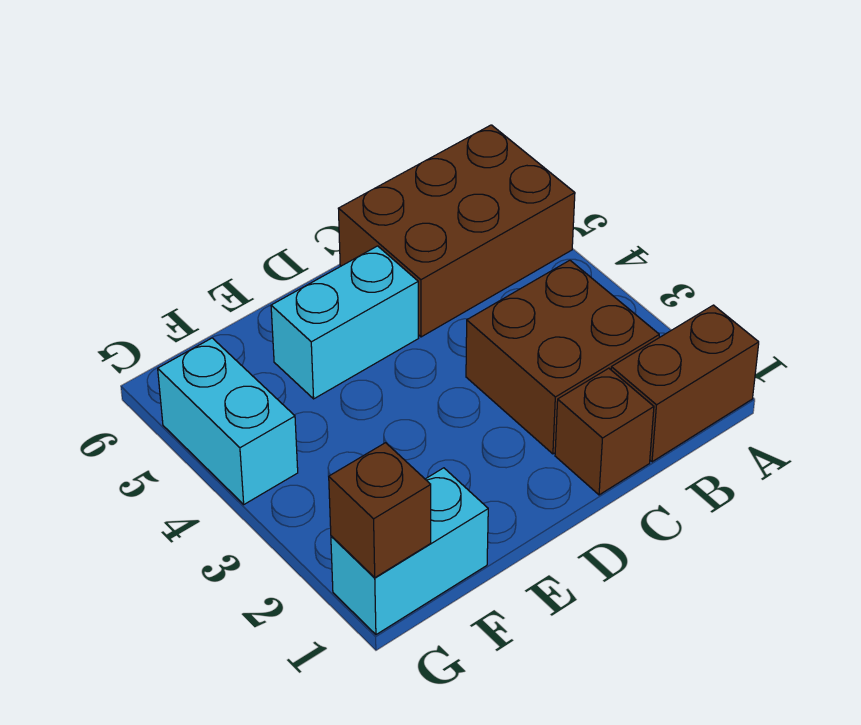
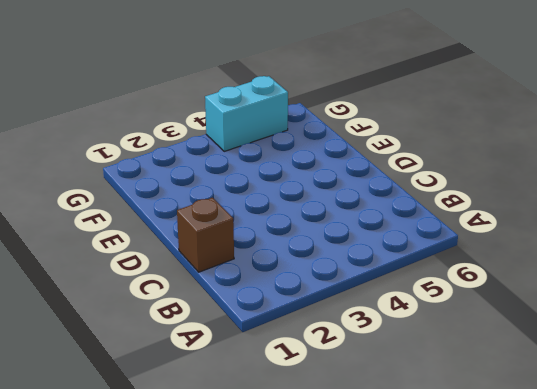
none -> brown brick A1:B1 level 1
none -> brown brick A5:C6 level 1

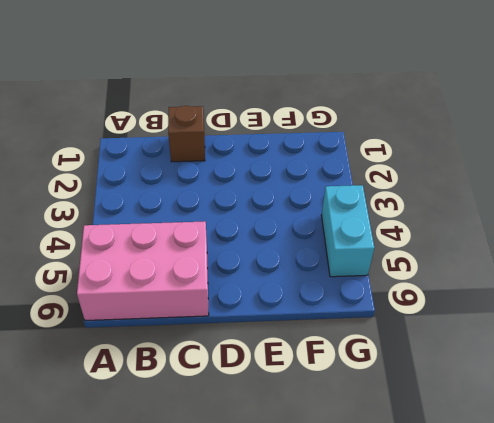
pink brick A5:C6 level 1 -> brown brick A5:C6 level 1
none -> brown brick A1:B1 level 1
none -> brown brick B2:C3 level 1

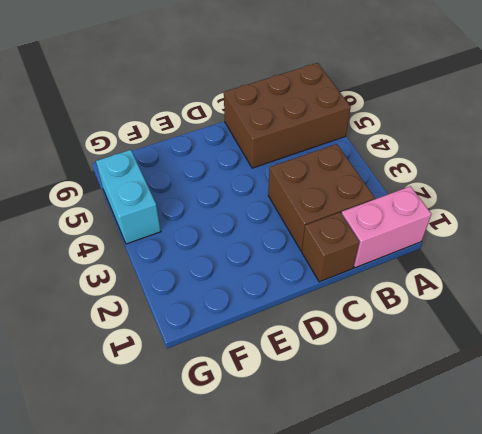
pink brick A1:B1 level 1 -> brown brick A1:B1 level 1
none -> cyan brick D5:E5 level 1
none -> cyan brick F1:G1 level 1

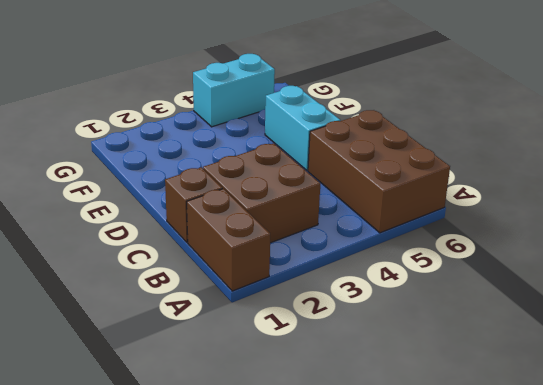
none -> cyan brick F1:G1 level 1
none -> brown brick G1 level 2

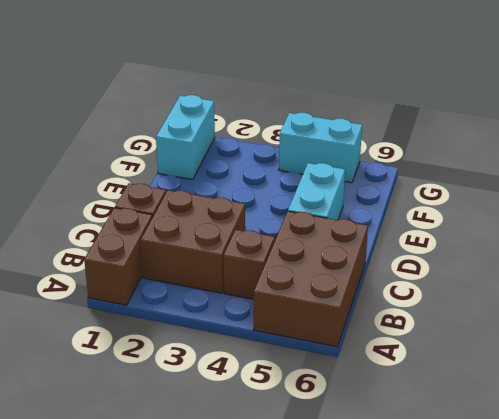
brown brick B4 level 1 -> brown brick G1 level 2

